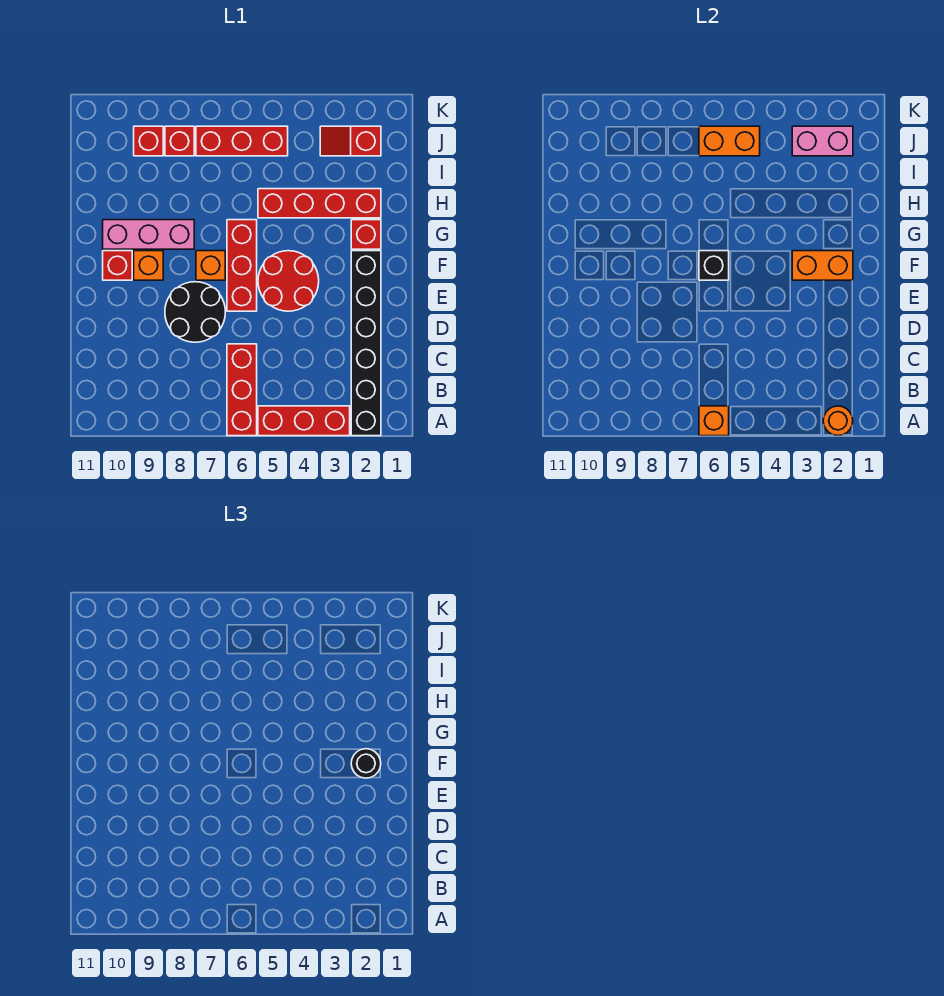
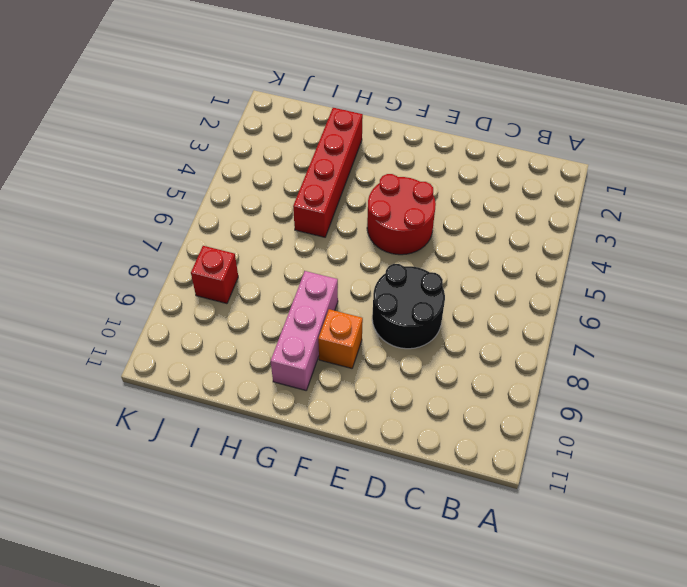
none -> black brick A2:F2 level 1
none -> red brick A3:A5 level 1
none -> red brick A6:C6 level 1

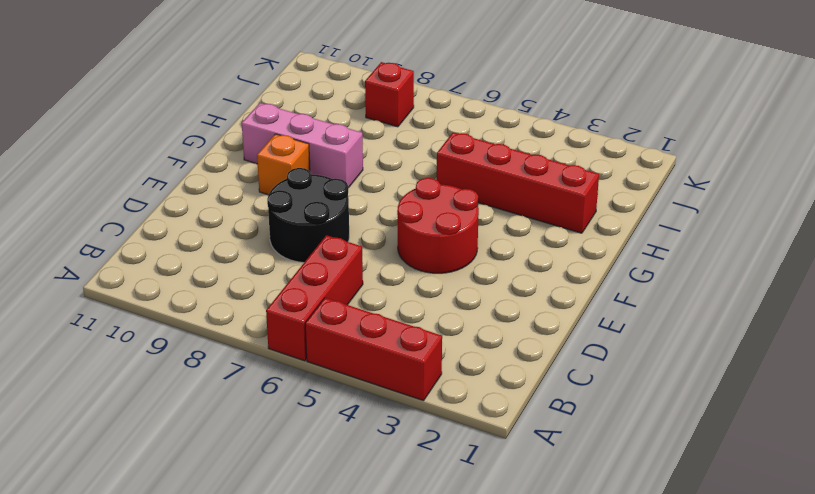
none -> black brick A2:F2 level 1
none -> red brick E6:G6 level 1
none -> orange brick F7 level 1

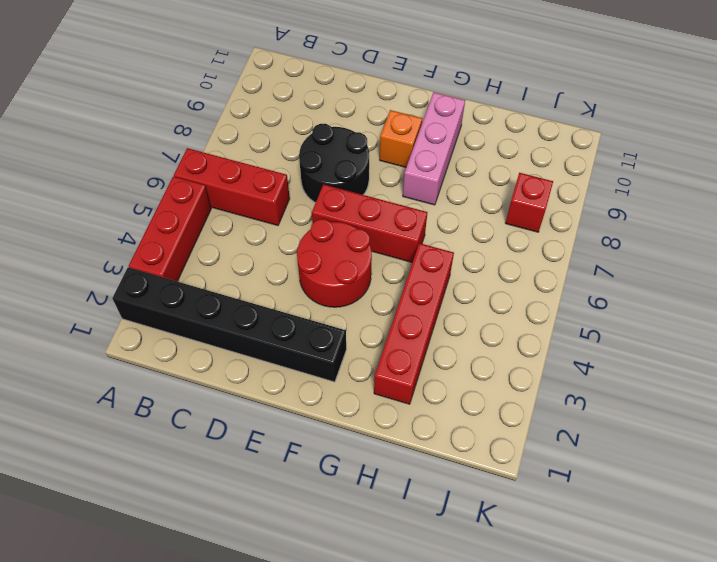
none -> orange brick F7 level 1
none -> red brick F10 level 1
none -> red brick G2 level 1

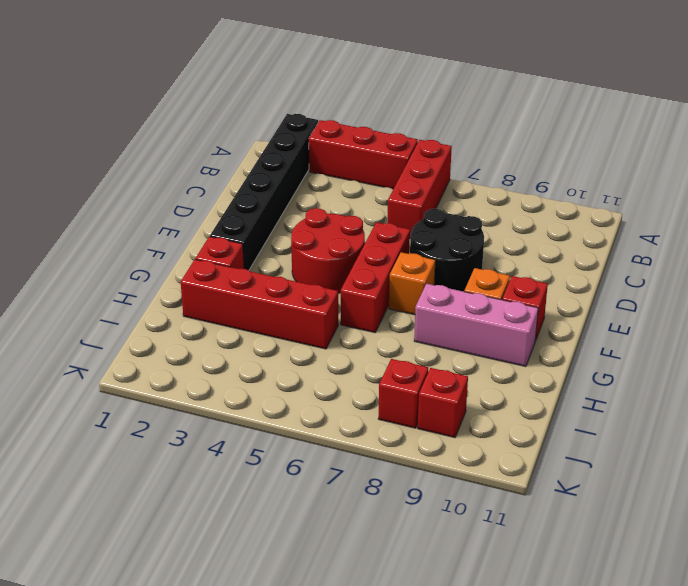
none -> red slope J2:J3 level 1 top 2
none -> red brick J5:J7 level 1
none -> orange round brick A2 level 2

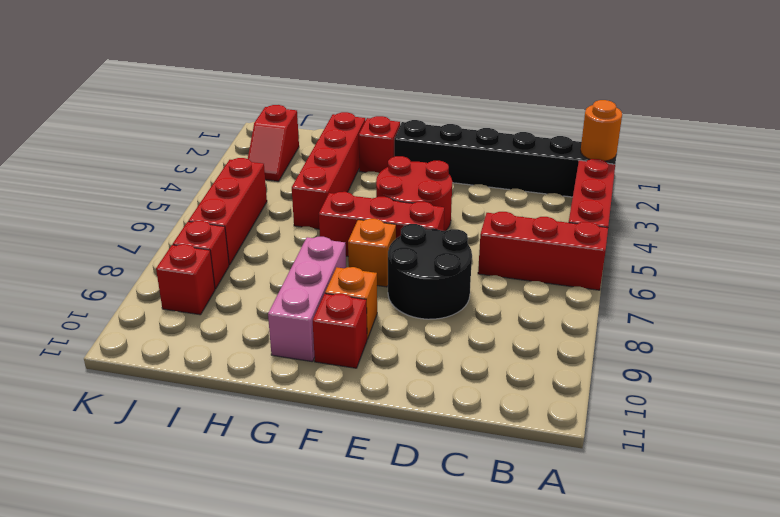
none -> orange brick A6 level 2
none -> orange brick F2:F3 level 2
none -> black brick F6 level 2

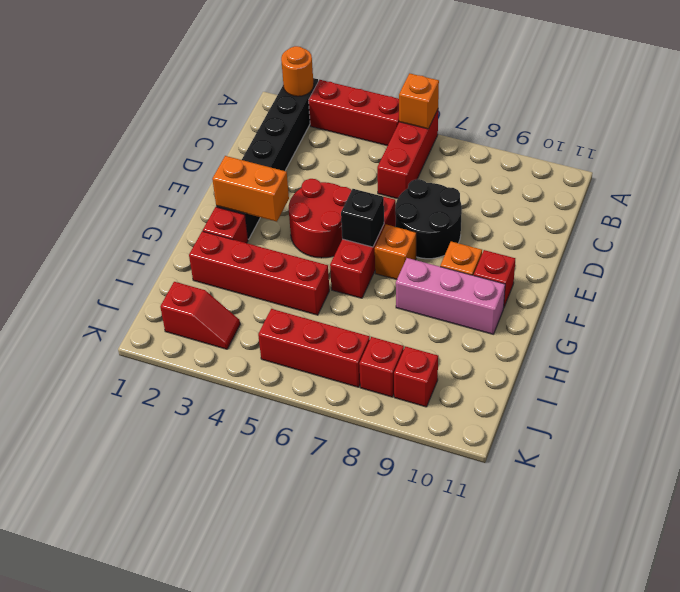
none -> pink brick J2:J3 level 2
none -> orange brick J5:J6 level 2
none -> black round brick F2 level 3

